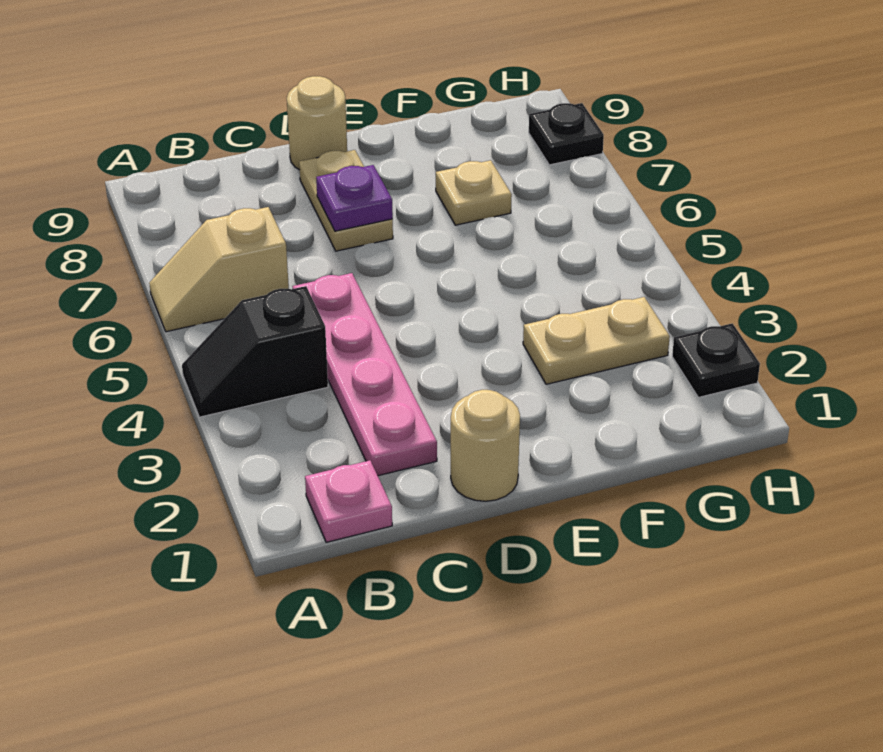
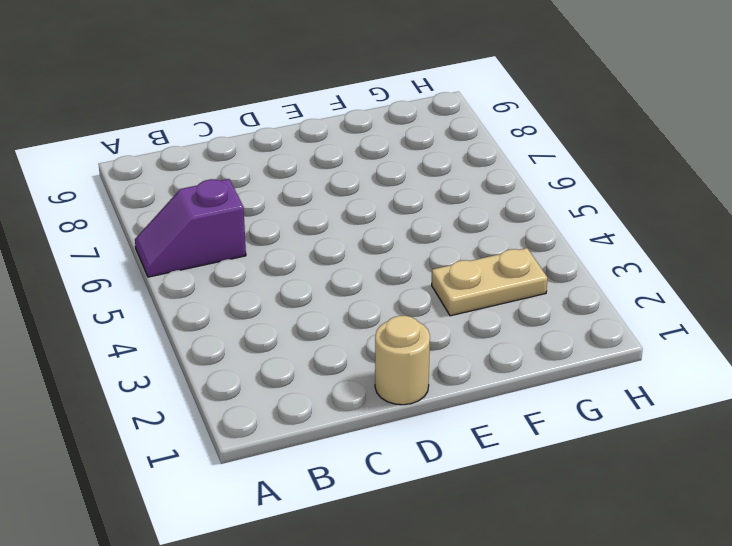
purple slope A6:B6 level 1 top B -> tan slope A6:B6 level 1 top B
none -> black slope A4:B4 level 1 top B
none -> pink plate B1 level 1
none -> pink plate C2:C5 level 1

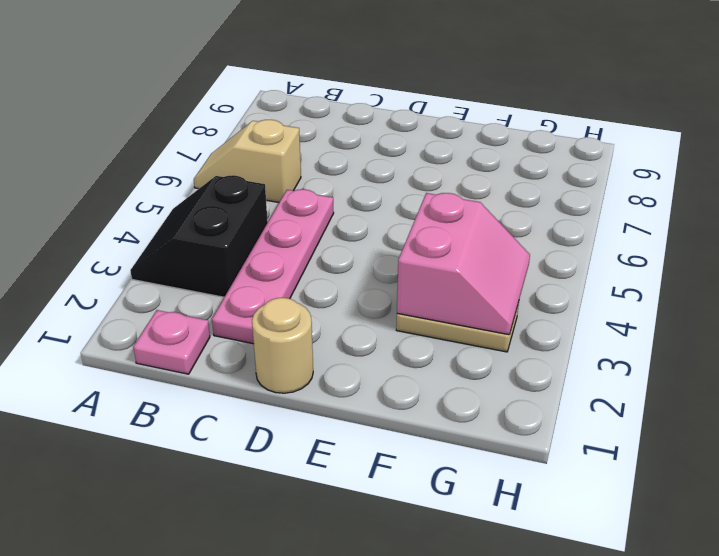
black slope A3:B4 level 1 top B -> black slope A4:B4 level 1 top B
pink slope F3:G4 level 2 top F -> none
none -> tan plate D7:D8 level 1
none -> tan round brick D9 level 1
none -> tan plate F7 level 1

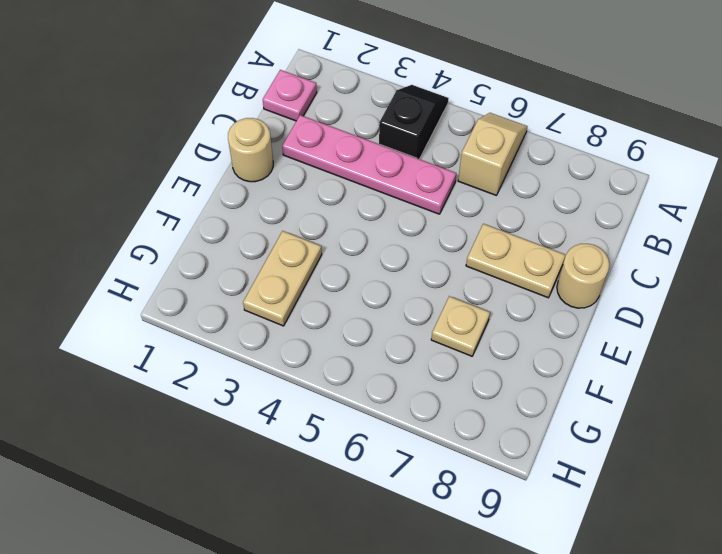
none -> black plate H2 level 1
none -> black plate H8 level 1
none -> purple plate D7 level 2

